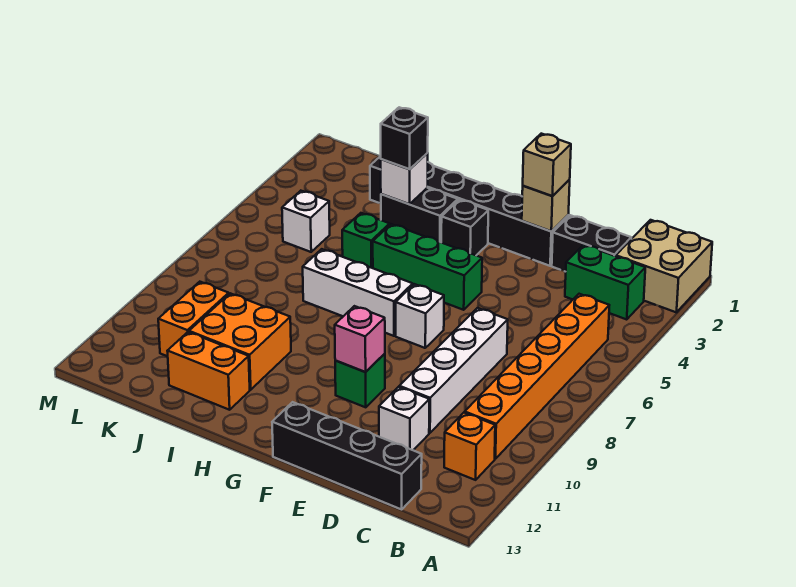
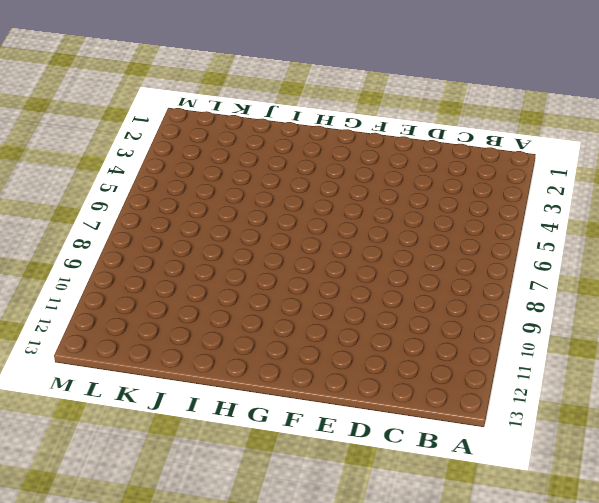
none -> tan brick A1:B2 level 1
none -> green brick B3:C3 level 1
none -> orange brick B5:B10 level 1

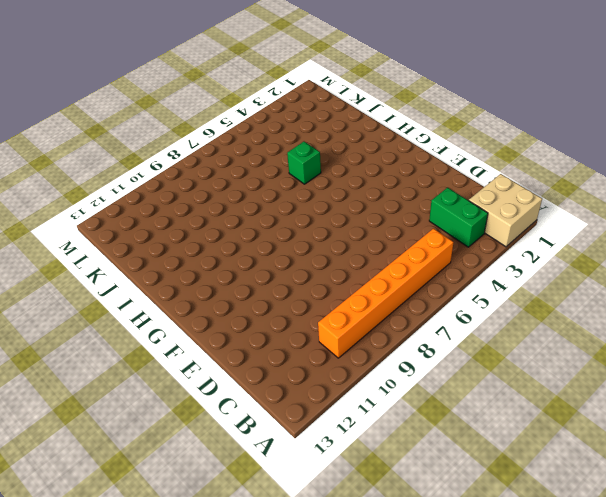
none -> orange brick B11 level 1
none -> black brick C2:D2 level 1
none -> black brick C13:F13 level 1

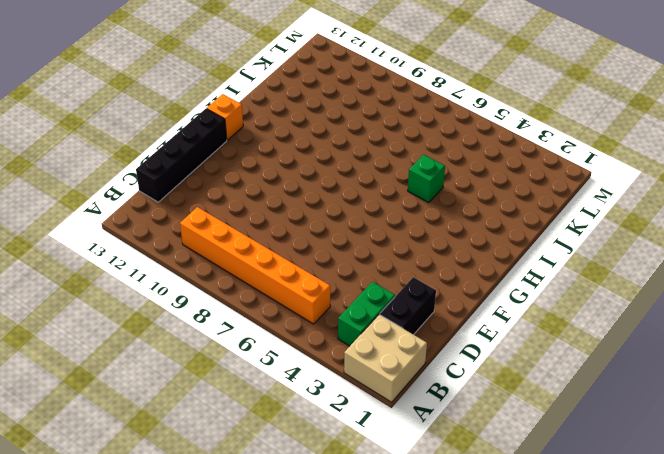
orange brick G13 level 1 -> orange brick B11 level 1
none -> white brick D7:D10 level 1
none -> white brick D11 level 1
none -> black brick E2:J2 level 1

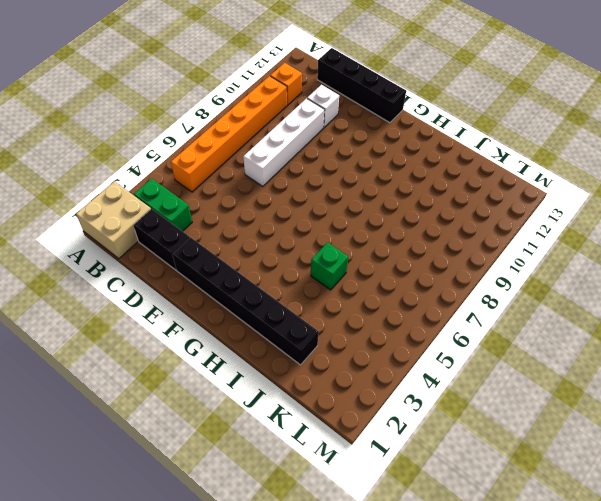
none -> green brick F5:H5 level 1
none -> white brick F7 level 1
none -> green brick F10 level 1

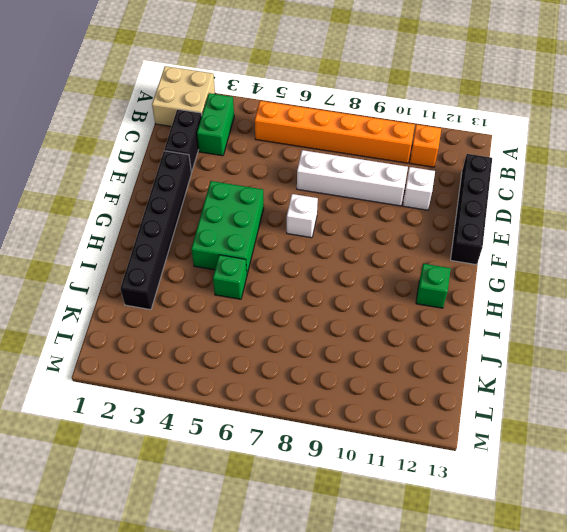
green brick F4:H5 level 1 -> green brick F5:H5 level 1
green brick H12 level 1 -> green brick F10 level 1
none -> black brick G3 level 1
none -> white brick G7:I7 level 1
none -> black brick H3:I3 level 1

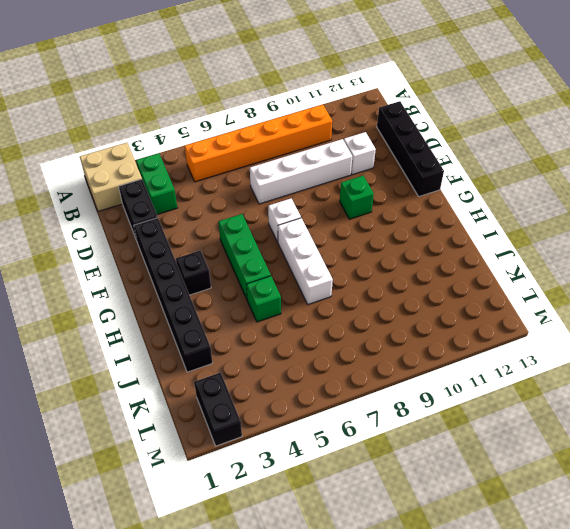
black brick L2:M2 level 1 -> black brick H3:I3 level 1
none -> orange brick B11 level 1
none -> orange brick I10:J11 level 1
none -> orange brick I12:J12 level 1

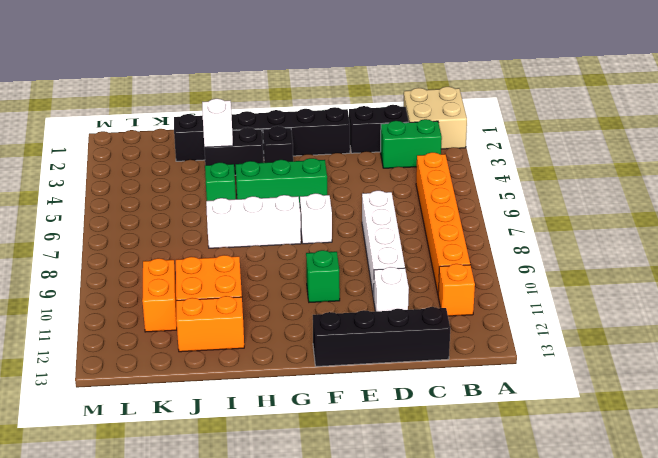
none -> white brick K5 level 1
none -> tan brick E2 level 2
none -> pink brick F10 level 2

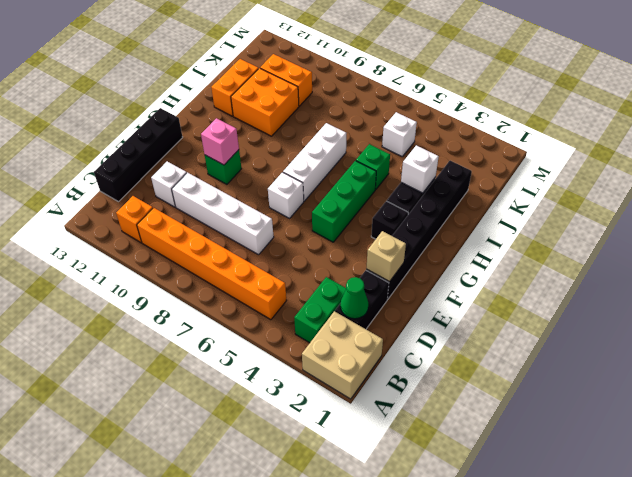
green cone C2 level 2 -> none
none -> tan brick E2 level 3
none -> black brick I3 level 3

